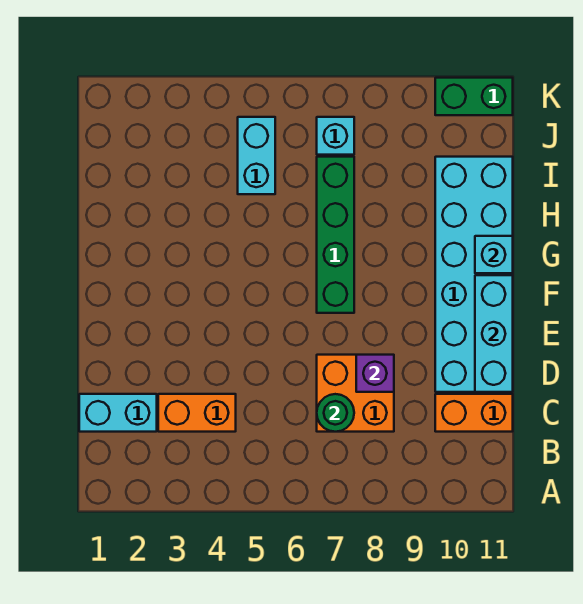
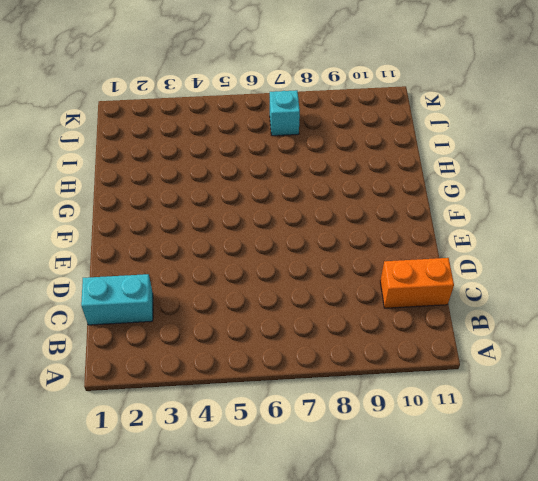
none -> orange brick C3:C4 level 1
none -> orange brick C7:D8 level 1
none -> cyan brick D10:I11 level 1

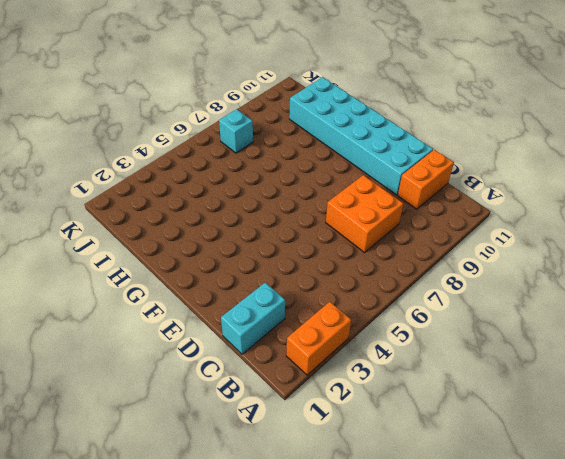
orange brick A2:A3 level 1 -> orange brick C3:C4 level 1
none -> green brick F7:I7 level 1
none -> cyan brick I5:J5 level 1
none -> green brick K10:K11 level 1

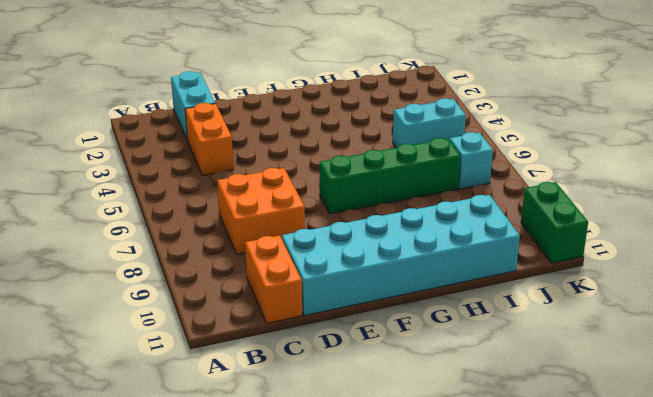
none -> green round brick C7 level 2
none -> purple brick D8 level 2
none -> cyan brick D11:F11 level 2

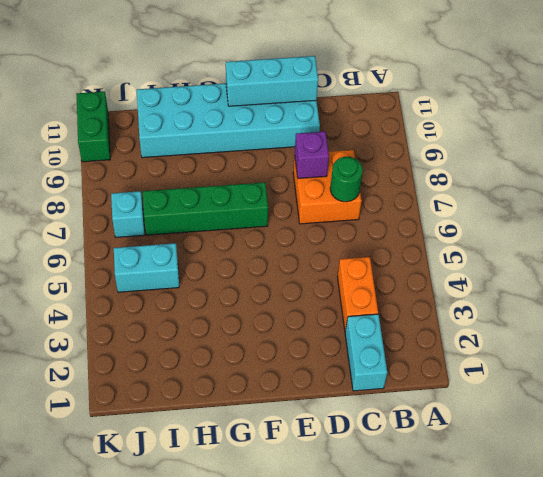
none -> orange brick C10:C11 level 1
none -> cyan brick G11 level 2

